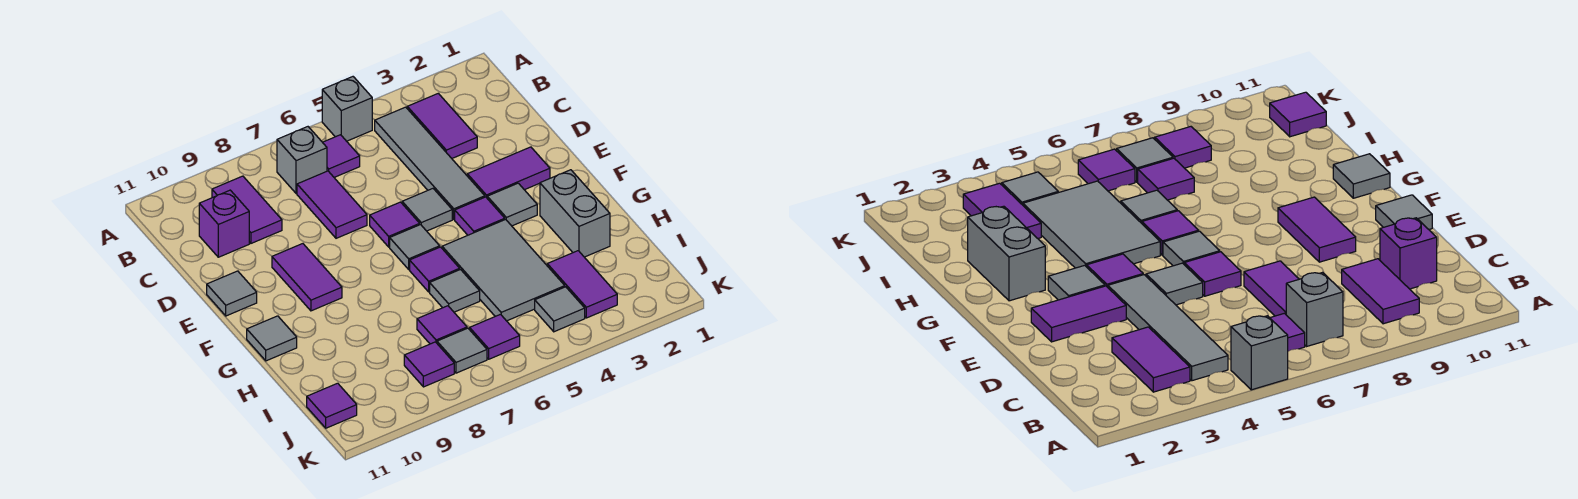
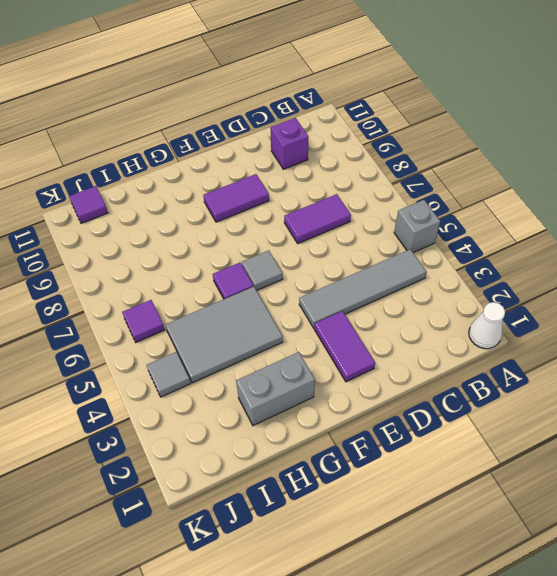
white cone A1 level 1 -> none
none -> purple tile B3:C3 level 1
none -> purple tile B6 level 1
none -> grey brick B7 level 1

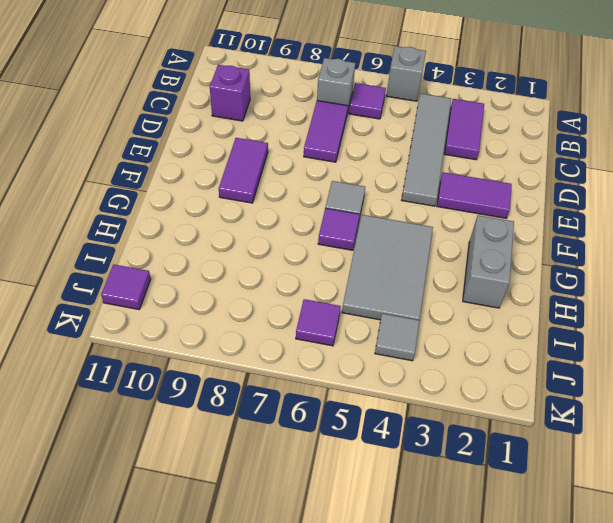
none -> purple tile B9:C9 level 1
none -> grey tile E5 level 1
none -> purple tile E6 level 1

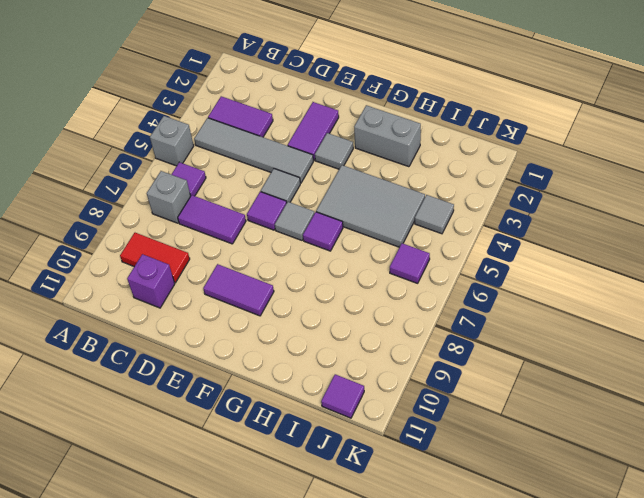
red tile B9:C9 level 1 -> purple tile B9:C9 level 1
none -> grey tile E11 level 1
none -> purple tile F4 level 1
none -> grey tile G11 level 1

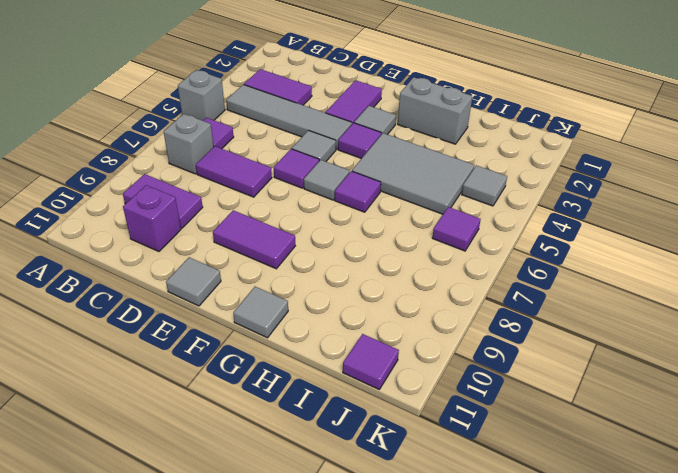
none -> grey tile H6 level 1
none -> purple tile I3:J3 level 1
none -> purple tile I7 level 1

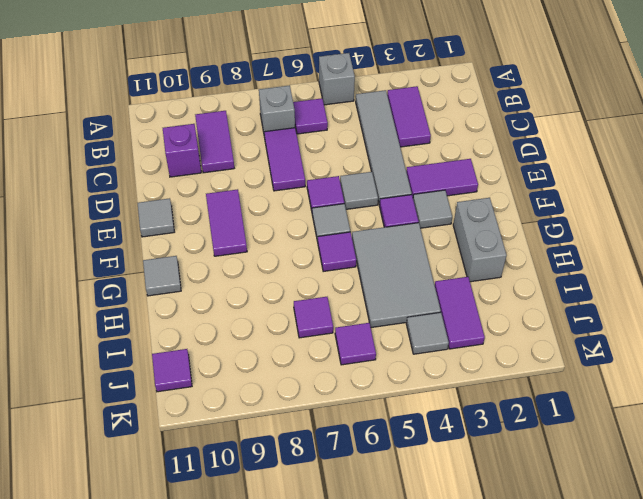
none -> grey tile H6 level 1
none -> grey tile J7 level 1
none -> purple tile J8 level 1

